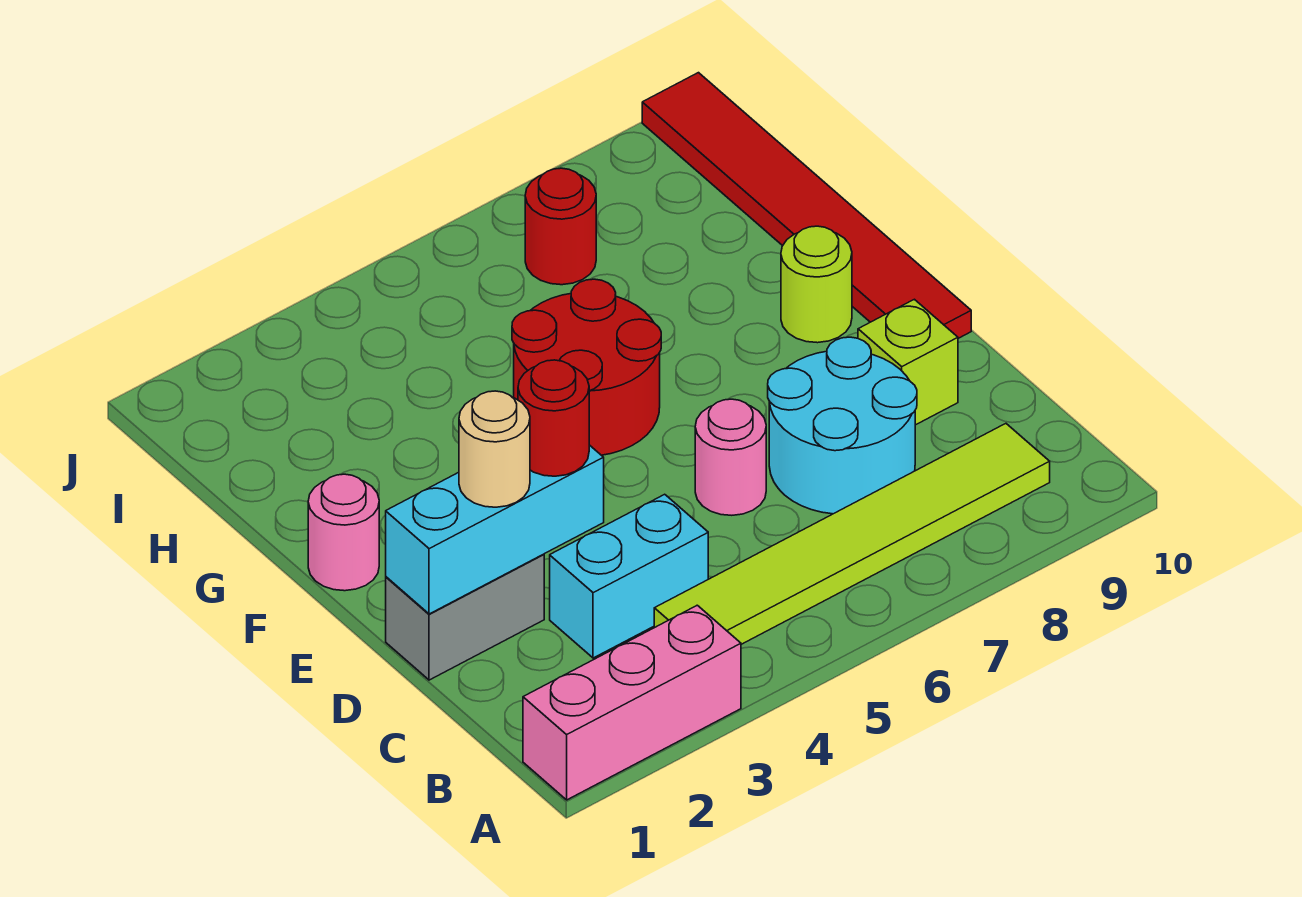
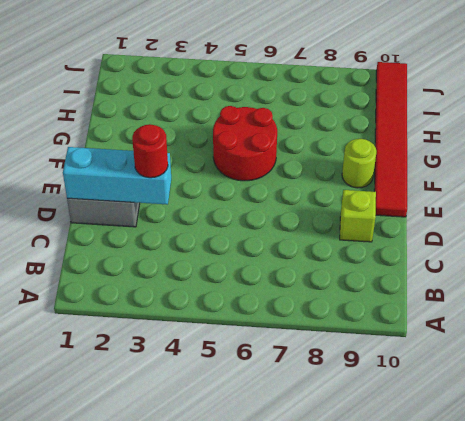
none -> pink brick A1:A3 level 1
none -> lime tile B4:B9 level 1
none -> cyan brick C3:C4 level 1

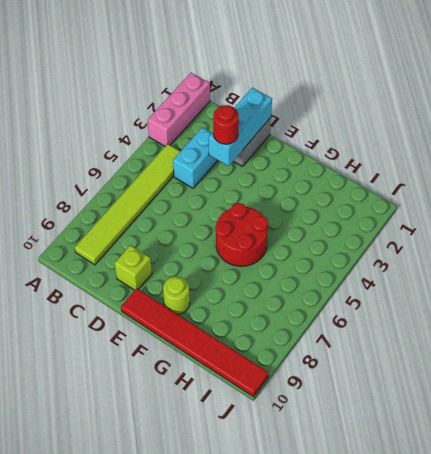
none -> cyan round brick C7:D8 level 1
none -> pink round brick D6 level 1
none -> pink round brick F1 level 1

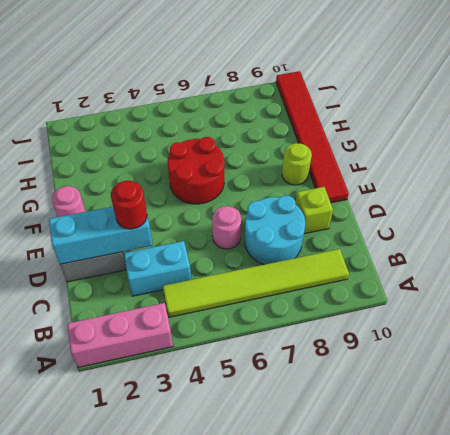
none -> red round brick I7 level 1
none -> tan round brick D2 level 3

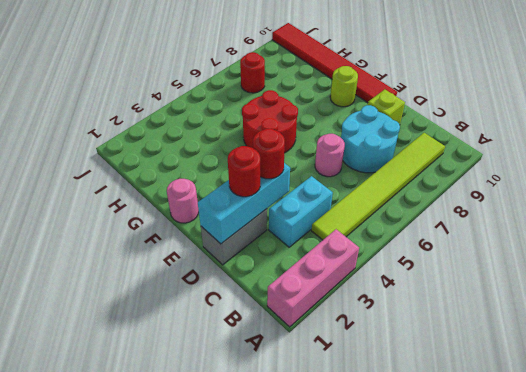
red round brick D2 level 3 -> tan round brick D2 level 3

